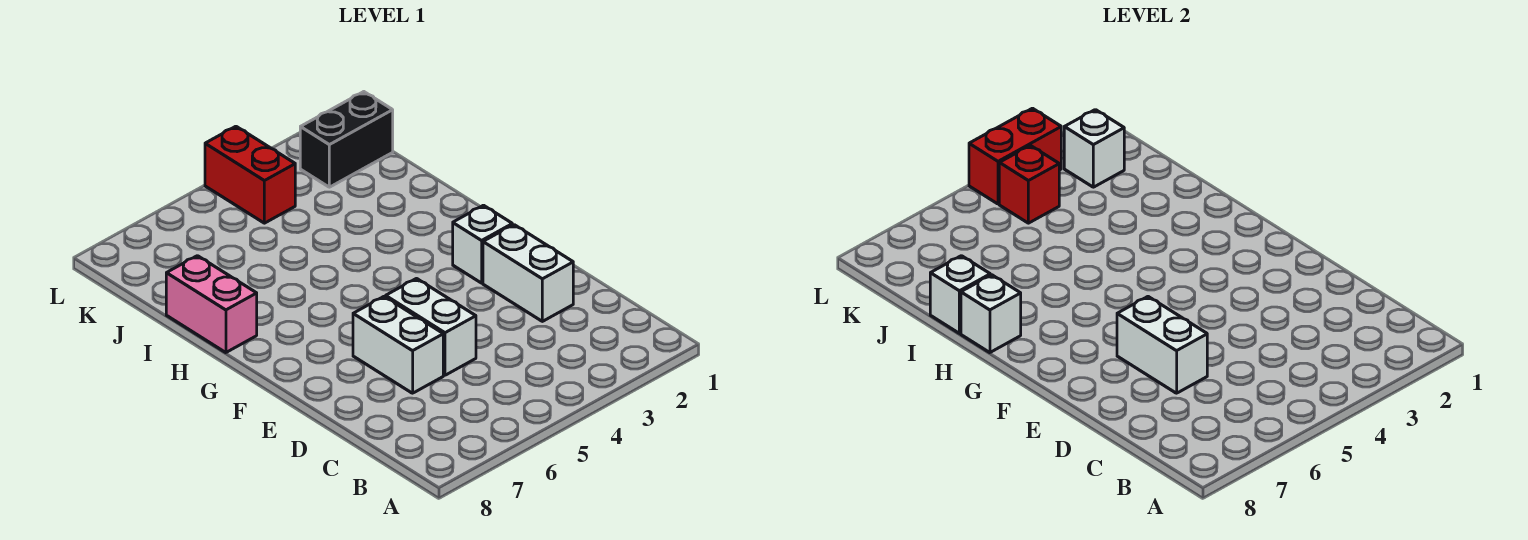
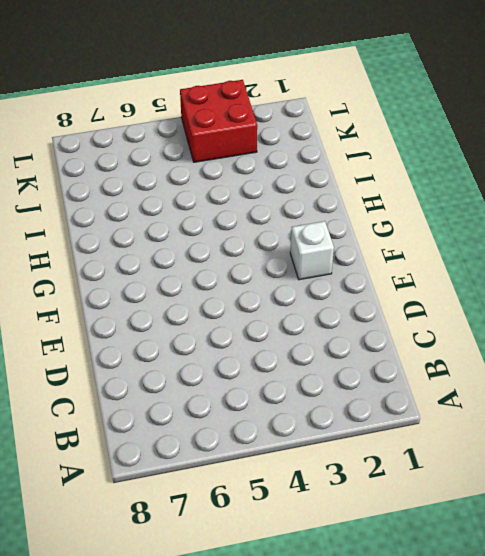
red brick K3:L4 level 1 -> red brick K4:L4 level 1
none -> white brick D2:E2 level 1
none -> white brick D5:E5 level 1
none -> white brick D6:E6 level 1

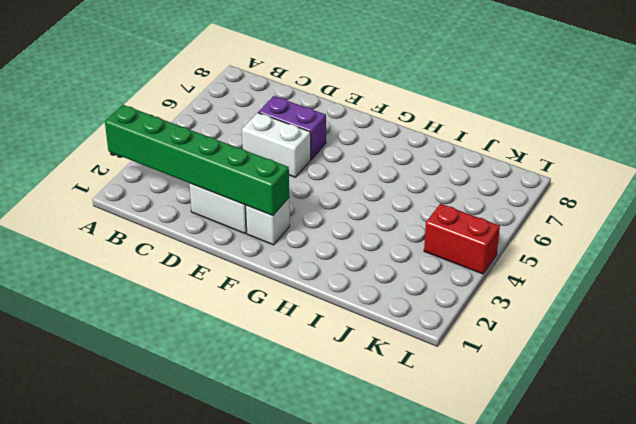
green brick A2:F2 level 2 -> none
purple brick D6:E6 level 1 -> white brick D6:E6 level 1
none -> pink brick H8:I8 level 1
none -> black brick K1:K2 level 1
none -> white brick D6:E6 level 2

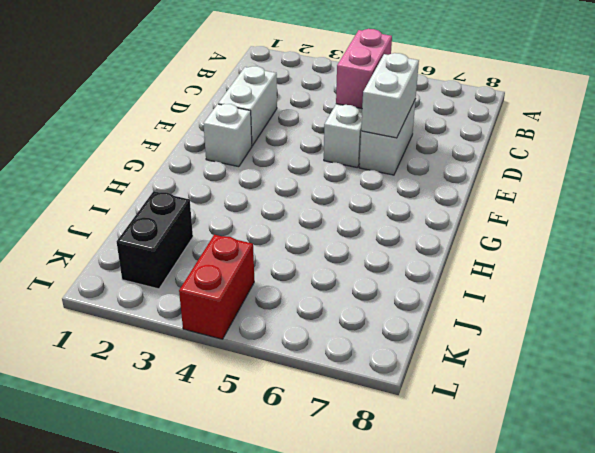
pink brick C5:D5 level 2 -> pink brick H8:I8 level 1
black brick J2:K2 level 1 -> black brick K1:K2 level 1
none -> white brick H8 level 2
none -> white brick I8 level 2
none -> white brick K2 level 2

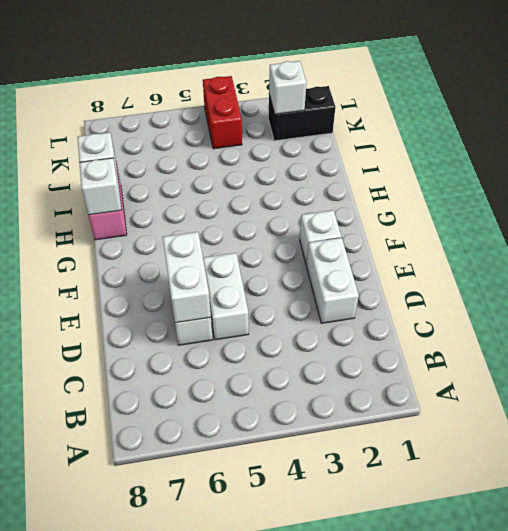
none -> red brick K4 level 2
none -> red brick L3:L4 level 2

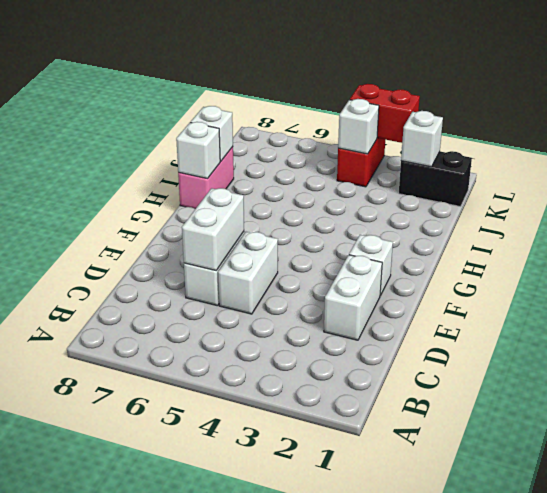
white brick K4 level 2 -> red brick K4 level 2

